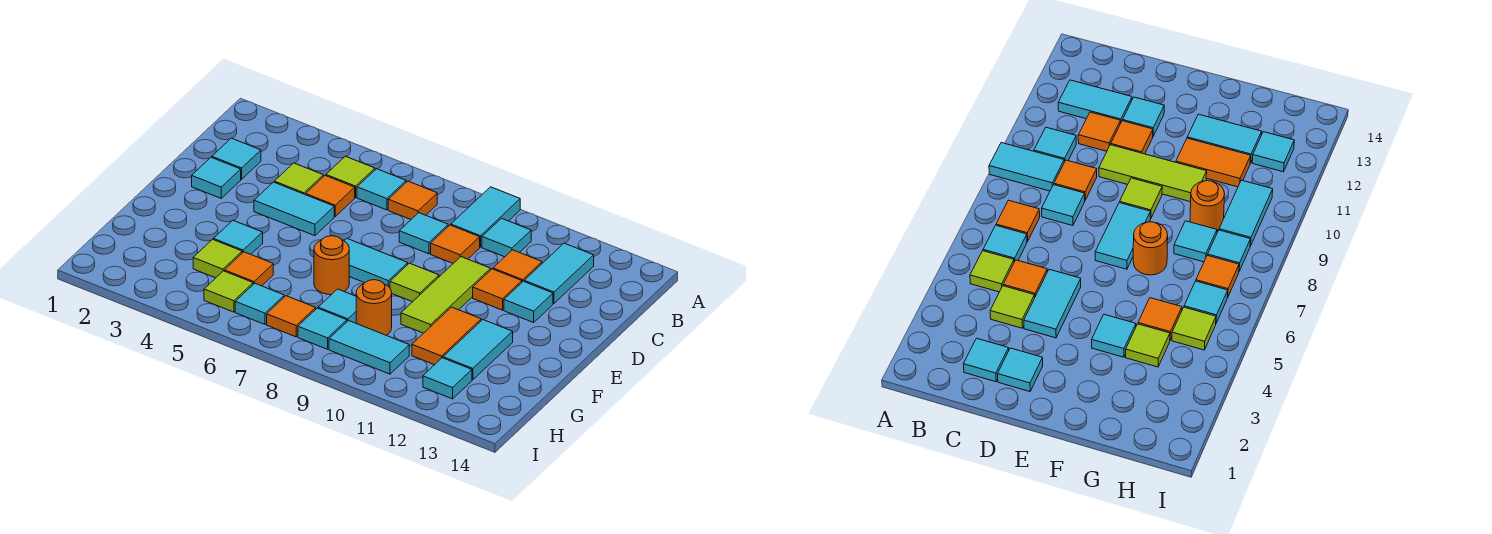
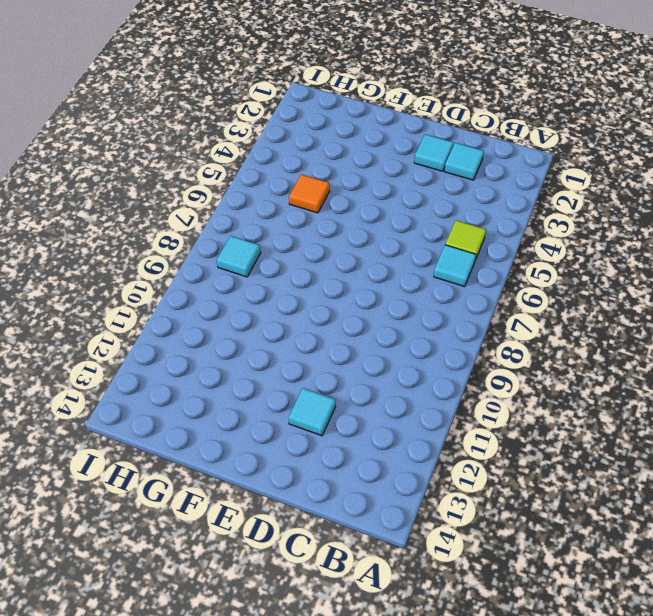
none -> cyan tile A9:B9 level 1
none -> orange tile B7 level 1
none -> cyan tile B10 level 1
none -> cyan tile B12:C12 level 1

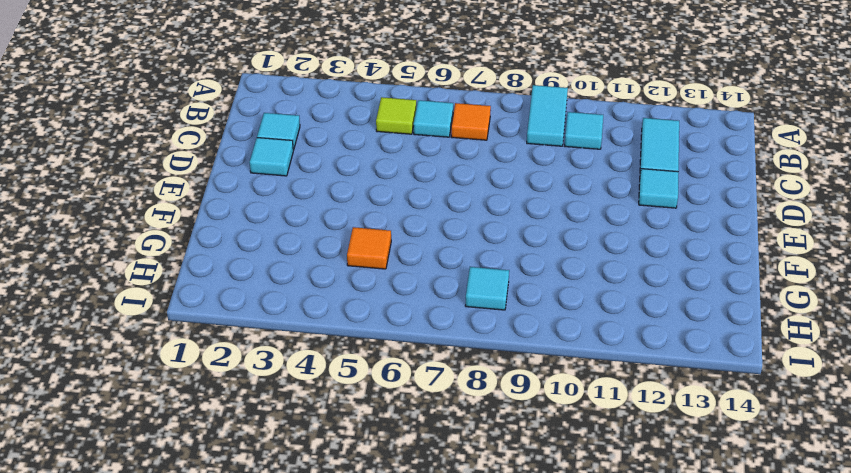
none -> lime tile C4 level 1
none -> orange tile C5 level 1
none -> cyan tile C8 level 1
none -> orange tile C9 level 1

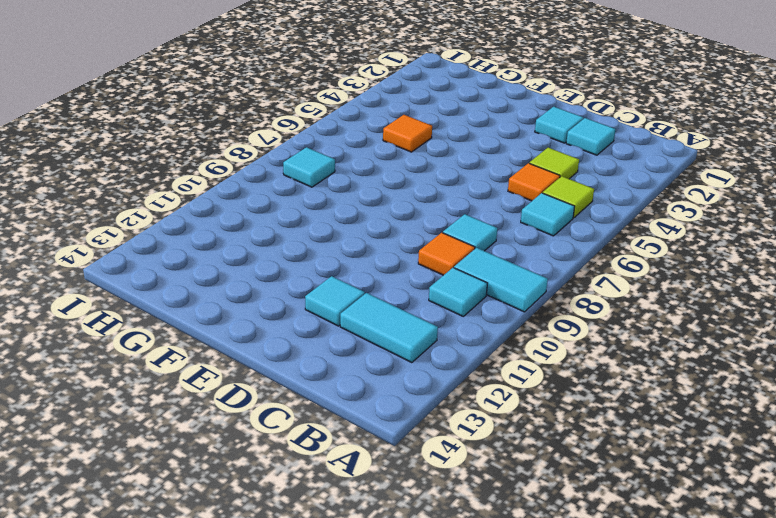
none -> orange tile B7 level 1
none -> orange tile C11 level 1
none -> cyan tile D4:D5 level 1
none -> lime tile D10:F10 level 1

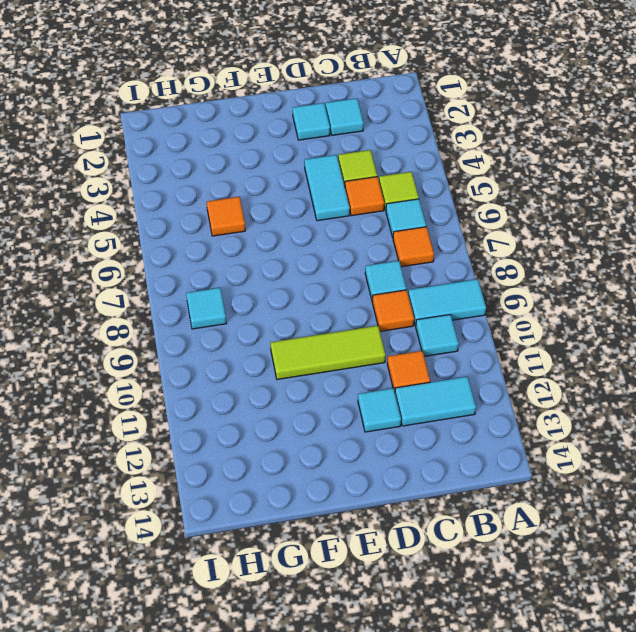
none -> orange tile D11 level 1
none -> cyan tile E7:E8 level 1
none -> lime tile E9 level 1
none -> cyan tile F4 level 1

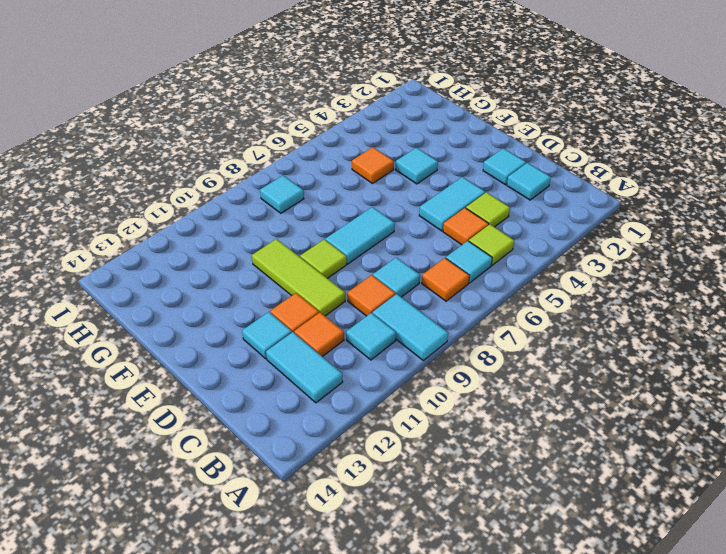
none -> orange round brick F7 level 1
none -> orange tile F11:G11 level 1
none -> cyan tile F12:G12 level 1
none -> lime tile G4 level 1

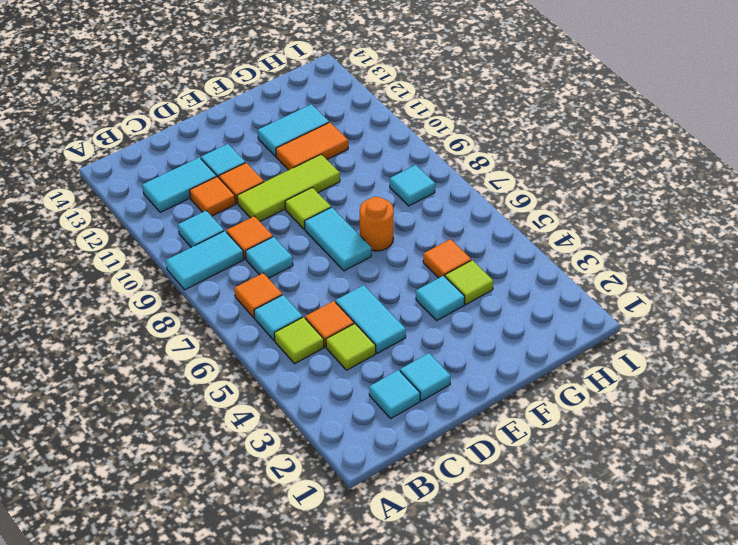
none -> cyan tile G8 level 1
none -> orange round brick G9 level 1
none -> lime tile H5 level 1
none -> cyan tile H6 level 1

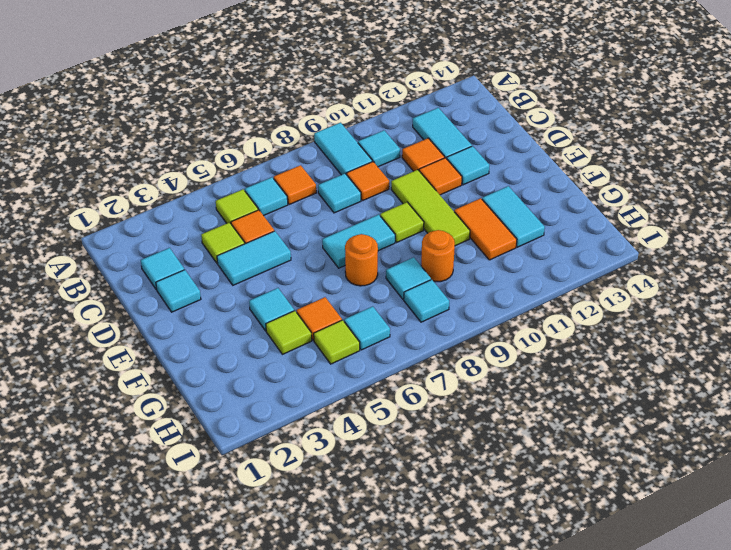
none -> orange tile H7 level 1
none -> cyan tile H9:H10 level 1
none -> cyan tile H12 level 1

